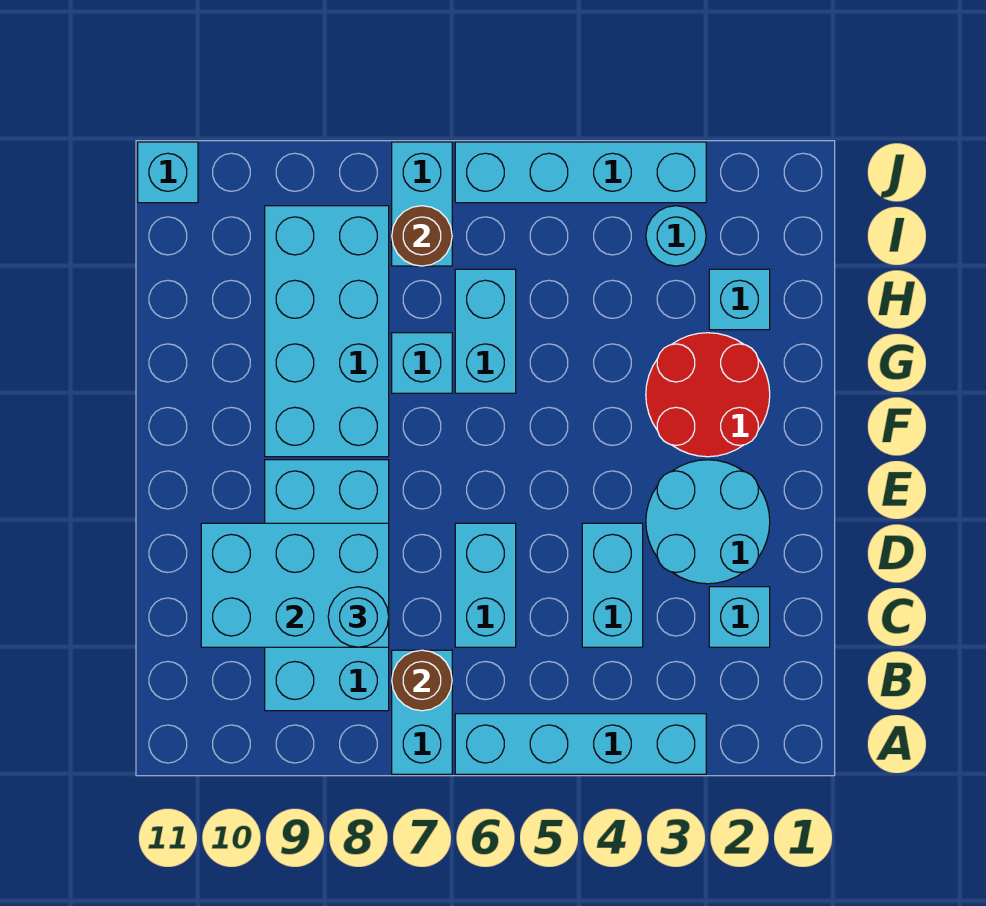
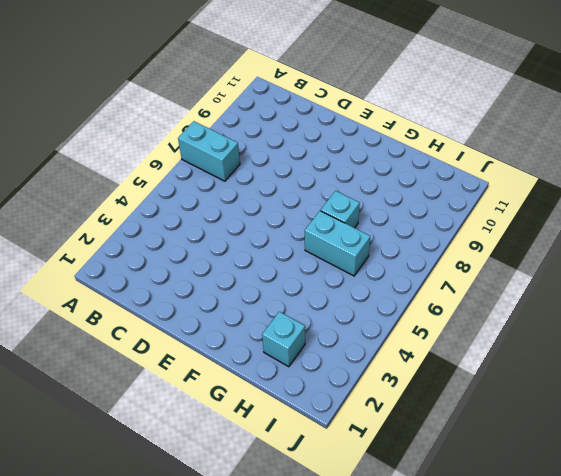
none -> cyan brick A3:A6 level 1
none -> cyan brick B8:E9 level 1
none -> cyan brick C2 level 1

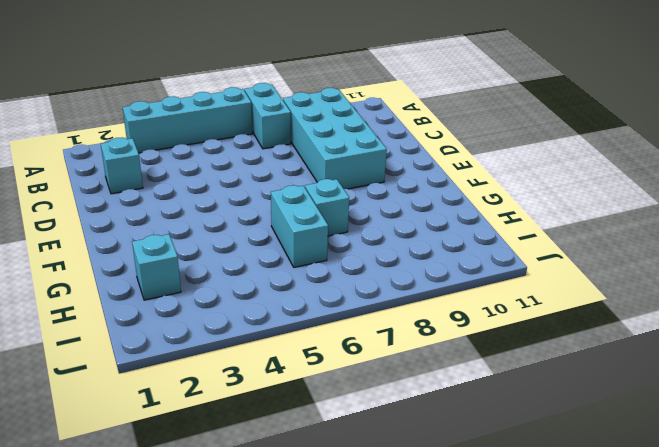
none -> cyan brick C4:D4 level 1
none -> cyan brick C6:D6 level 1
none -> cyan round brick D2:E3 level 1

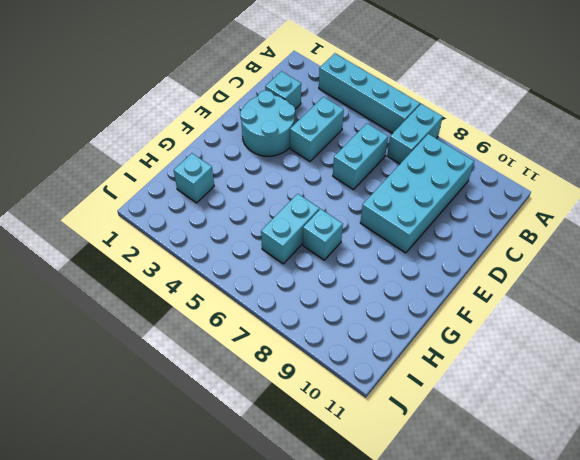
none -> red round brick F2:G3 level 1
none -> cyan brick F8:I9 level 1
none -> cyan round brick I3 level 1

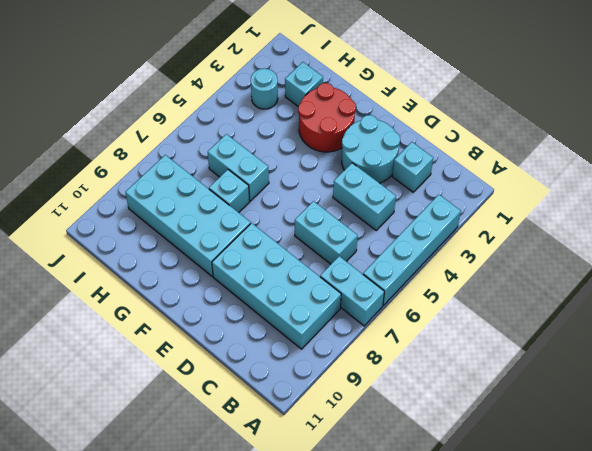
none -> cyan brick I7:J7 level 1
none -> cyan brick J3:J6 level 1
none -> cyan brick J11 level 1

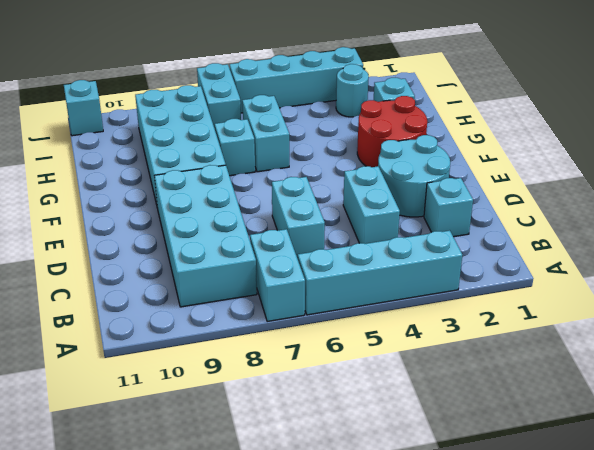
none -> brown round brick B7 level 2
none -> cyan brick C8:D10 level 2
none -> brown round brick I7 level 2

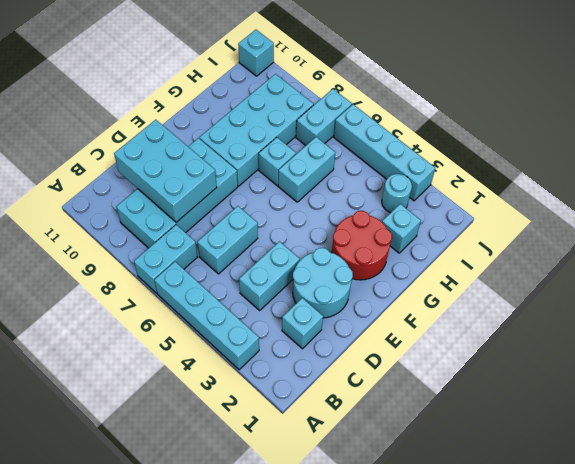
none -> brown round brick B7 level 2
none -> brown round brick I7 level 2
none -> cyan round brick C8 level 3

